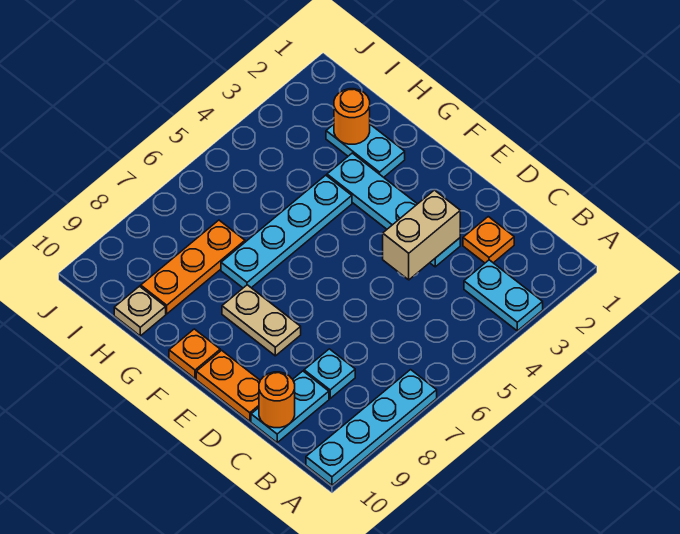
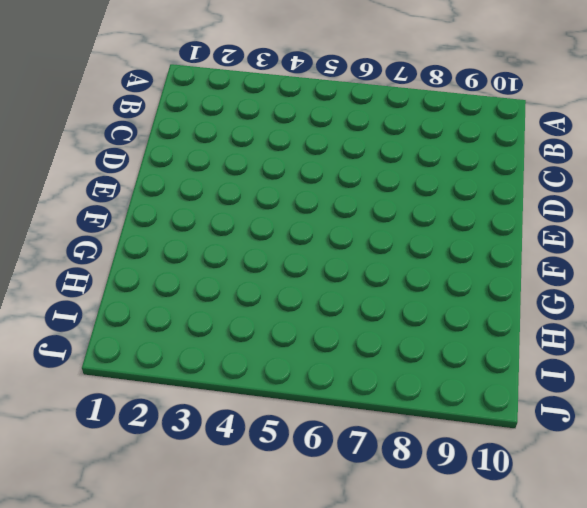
none -> cyan plate A3:B3 level 1
none -> cyan plate A7:A10 level 1
none -> orange plate C2 level 1

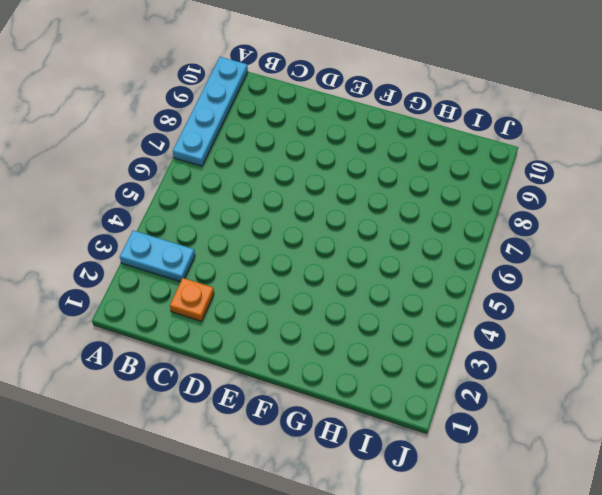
none -> cyan plate C8 level 1
none -> cyan plate C9:C10 level 1
none -> cyan plate D3:G3 level 1

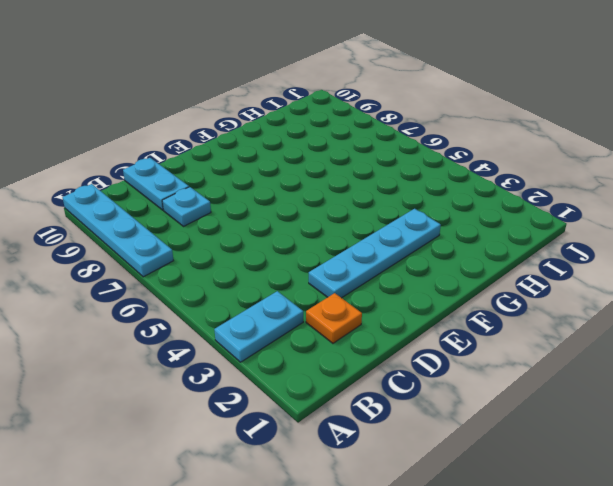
none -> orange plate D10:E10 level 1
none -> tan plate E8:F8 level 1
none -> orange plate F10 level 1

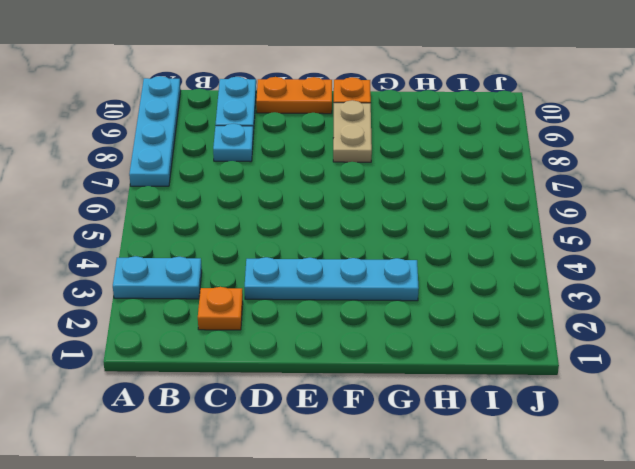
tan plate F8:F9 level 1 -> tan plate E8:F8 level 1
none -> cyan plate G2:H2 level 1
none -> cyan plate G4:G7 level 1
none -> orange plate H7:H9 level 1

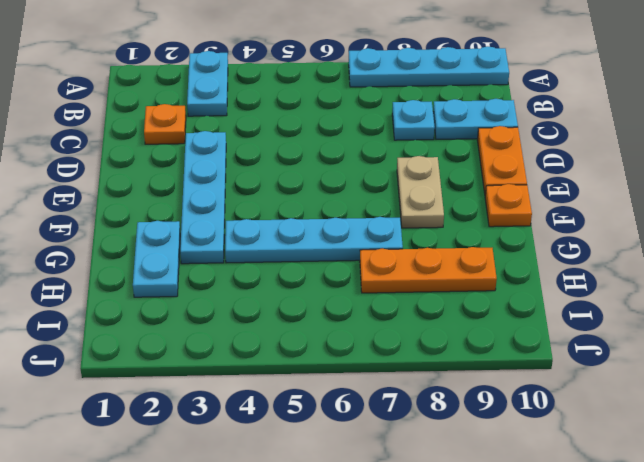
none -> tan plate H10 level 1
none -> orange round brick C10 level 2
none -> tan brick D3:D4 level 2

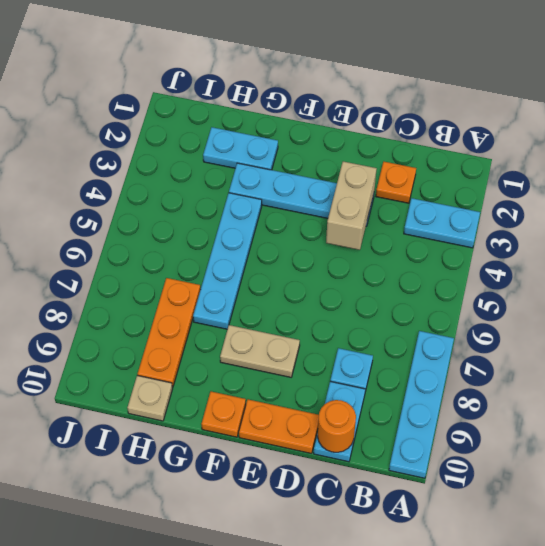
none -> orange round brick H2 level 2

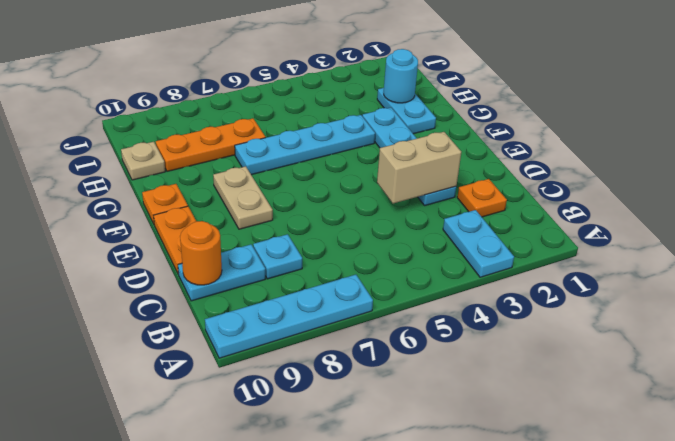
cyan round brick H2 level 2 -> orange round brick H2 level 2

